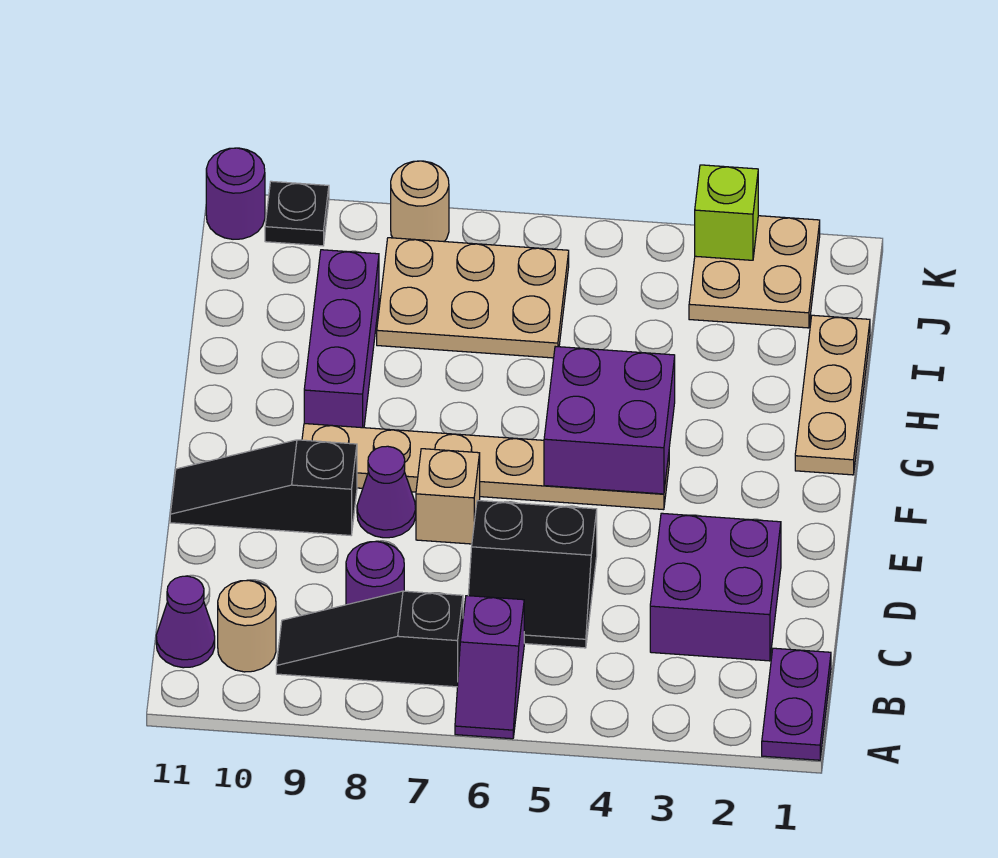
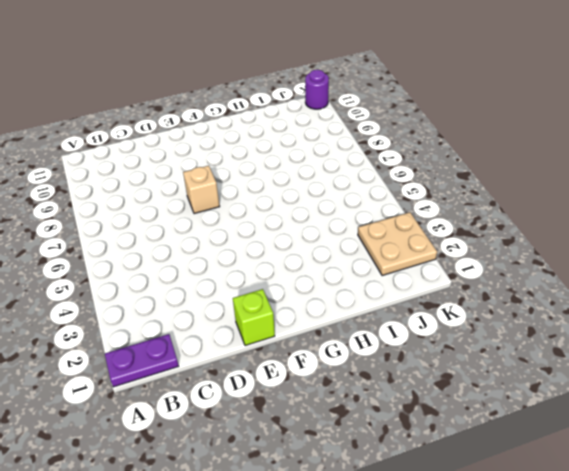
lime brick E1 level 1 -> lime brick K3 level 2
none -> purple slope A6:B6 level 1 top B
none -> black slope B7:B9 level 1 top 7
none -> tan round brick B10 level 1

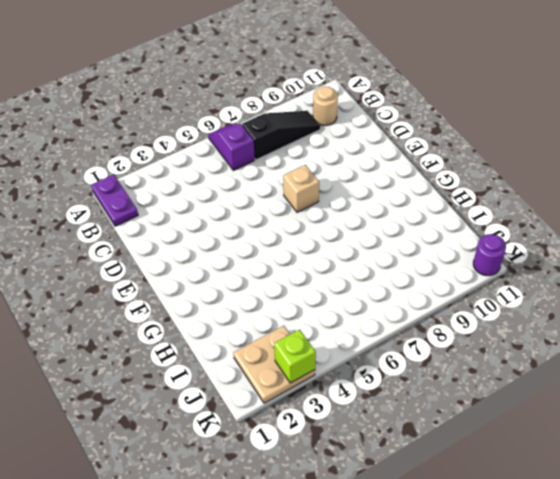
none -> purple cone B11 level 1
none -> purple brick C2:D3 level 1
none -> black slope C5:D6 level 1 top D

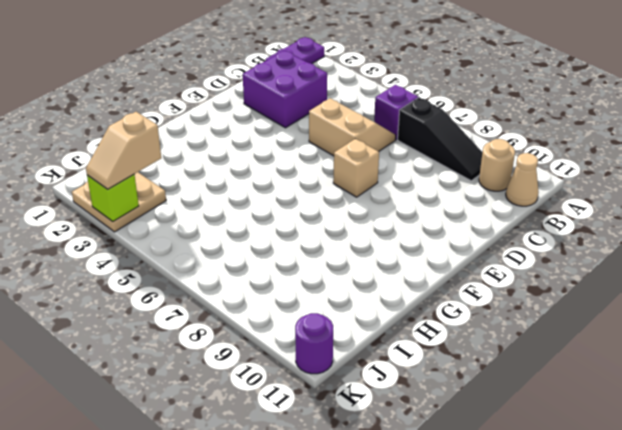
tan cone B11 level 1 -> purple cone B11 level 1
tan slope C5:D6 level 1 top D -> black slope C5:D6 level 1 top D
tan slope J3:K3 level 3 top J -> none
none -> purple round brick C8 level 1
none -> purple cone E8 level 1
none -> black slope E9:E11 level 1 top 9

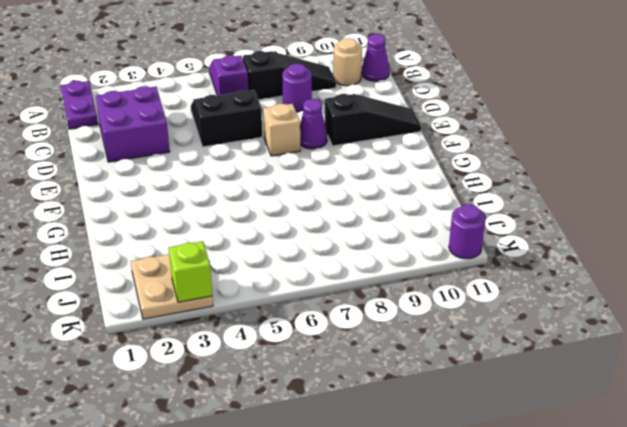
none -> tan plate F4:F9 level 1
none -> tan plate G1:I1 level 1
none -> purple brick G9:I9 level 1

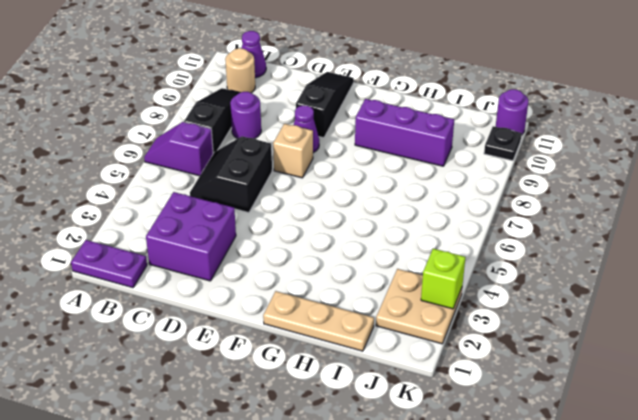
none -> tan plate F4:F9 level 1
none -> tan plate I6:J8 level 1
none -> tan round brick K8 level 1

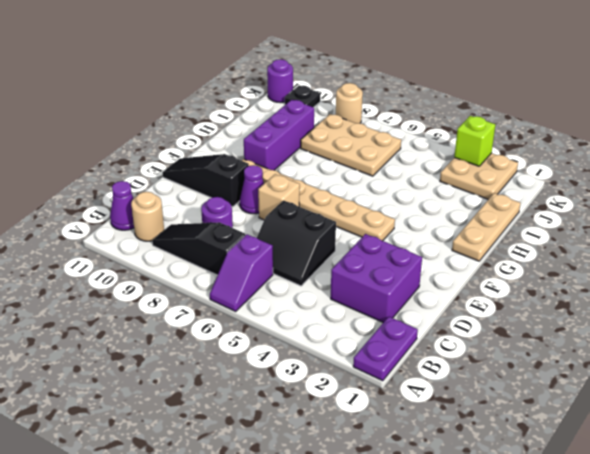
none -> purple brick F4:G5 level 2

